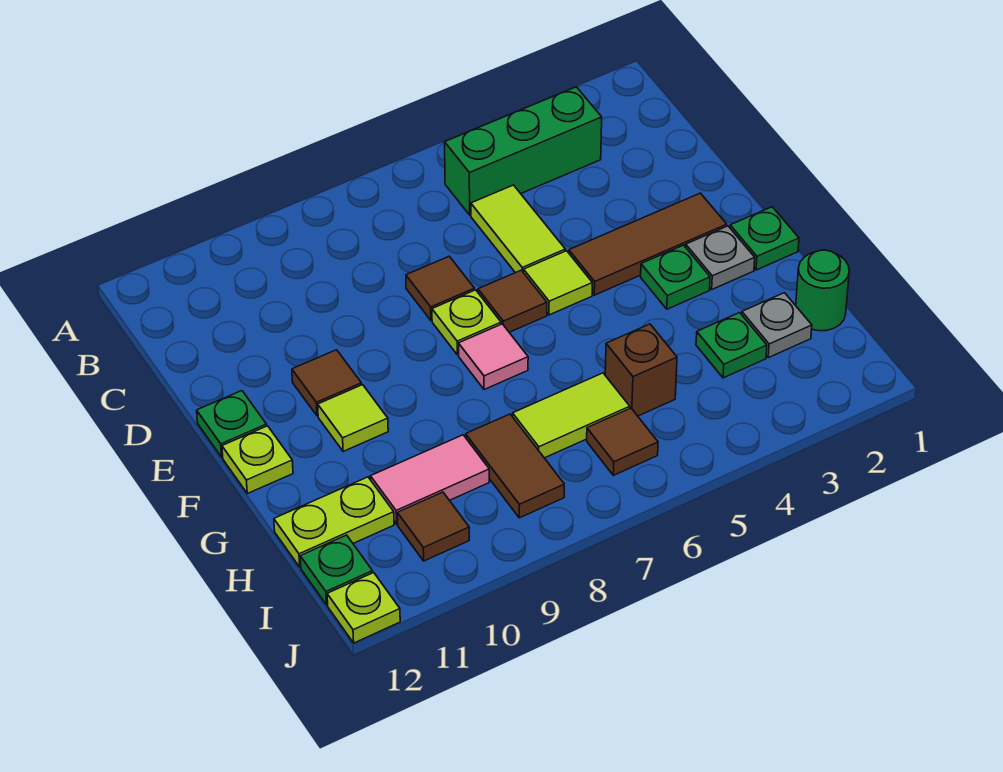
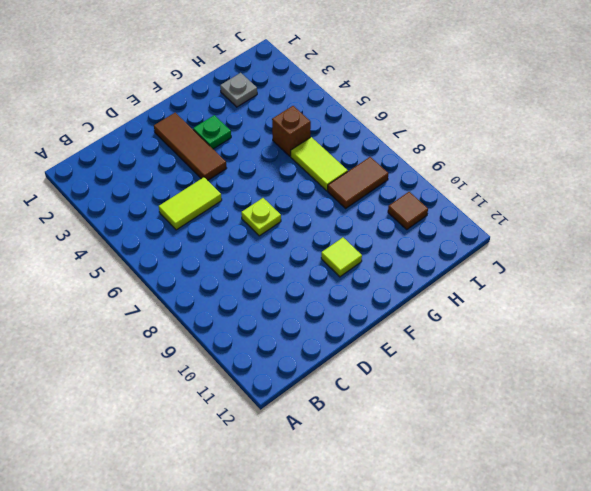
none -> green brick B3:B5 level 1
none -> brown tile D7 level 1
none -> lime tile E5 level 1

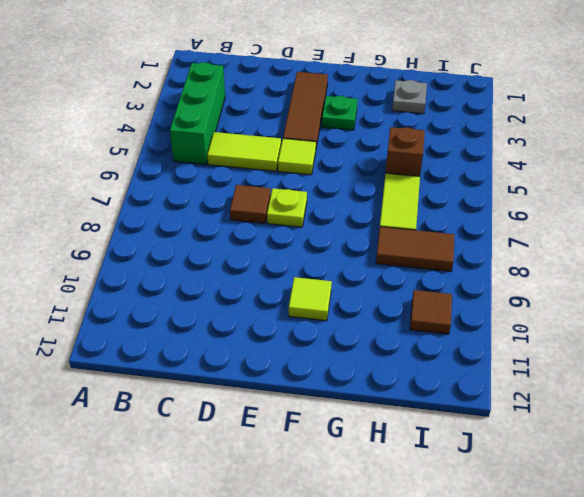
none -> brown tile E6 level 1
none -> brown tile E10 level 1
none -> green plate E12 level 1

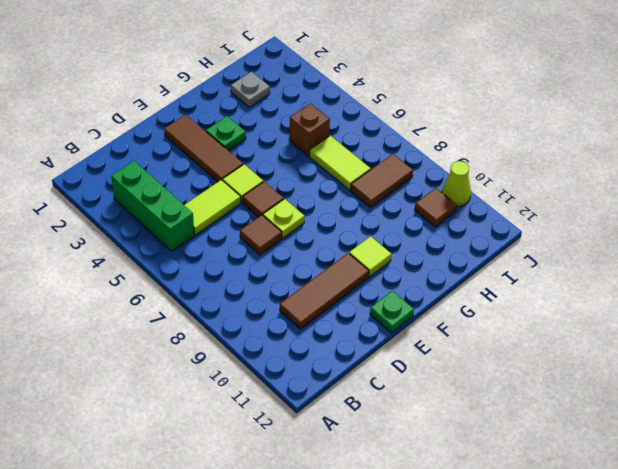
brown tile C10:E10 level 1 -> brown tile E10 level 1
lime cone J10 level 1 -> none
none -> green plate F1 level 1
none -> grey plate F2 level 1
none -> pink tile F7 level 1

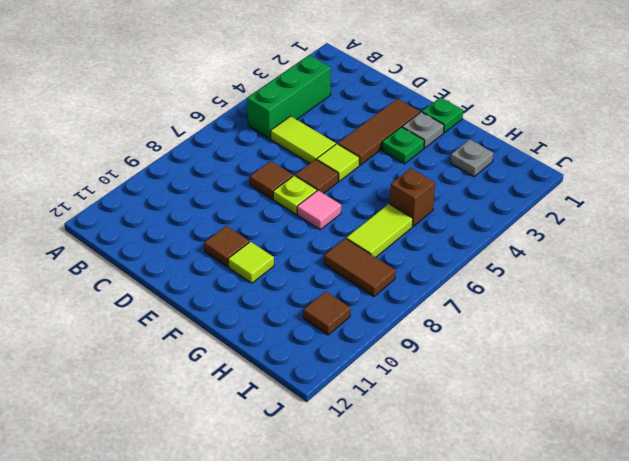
none -> green plate E12 level 1
none -> lime plate F12 level 1
none -> green round brick H1 level 1

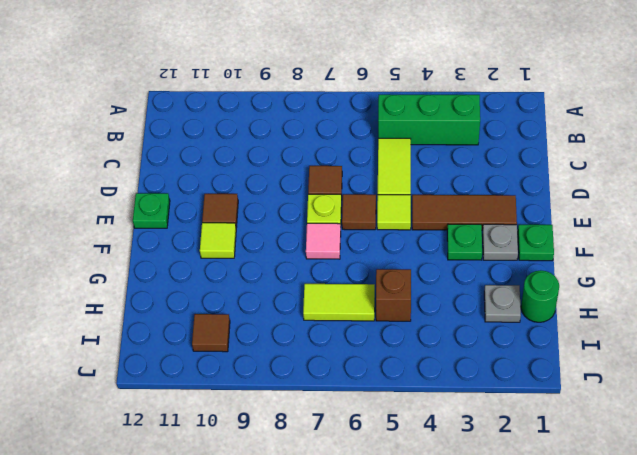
none -> lime plate F12 level 1
none -> green plate H3 level 1
none -> brown tile H8:I8 level 1

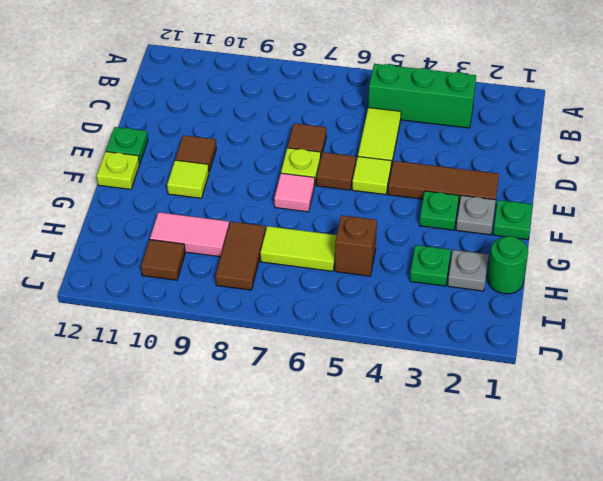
none -> lime plate H11:H12 level 1
none -> brown tile I6 level 1
none -> green plate I12 level 1

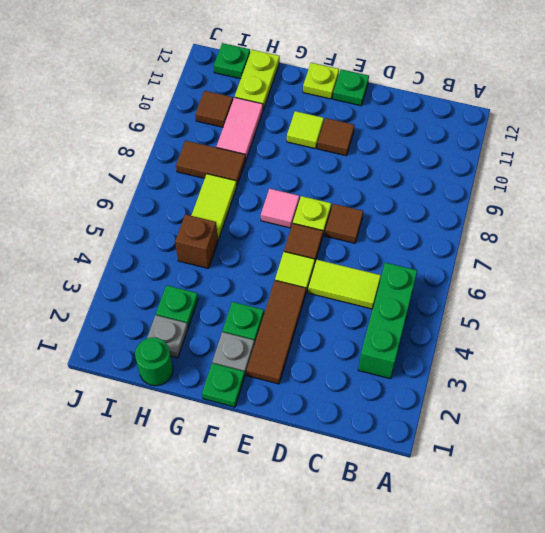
none -> brown tile I6 level 1
none -> lime plate J12 level 1

